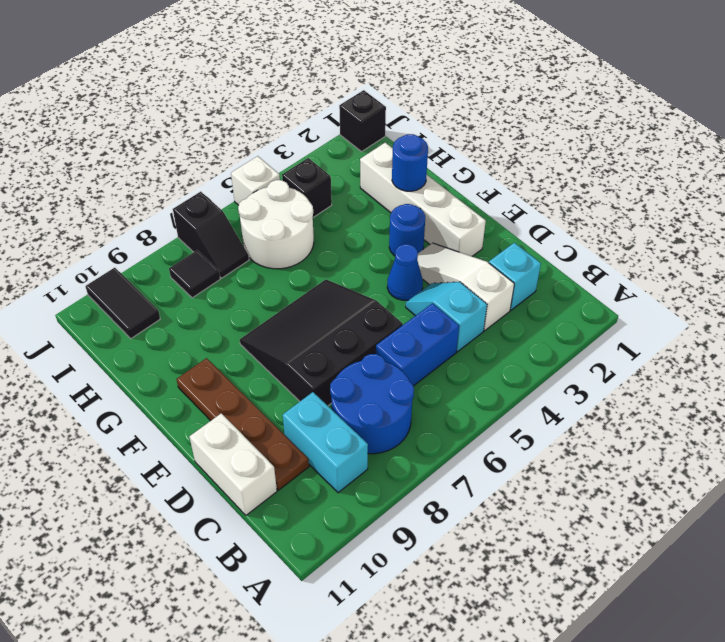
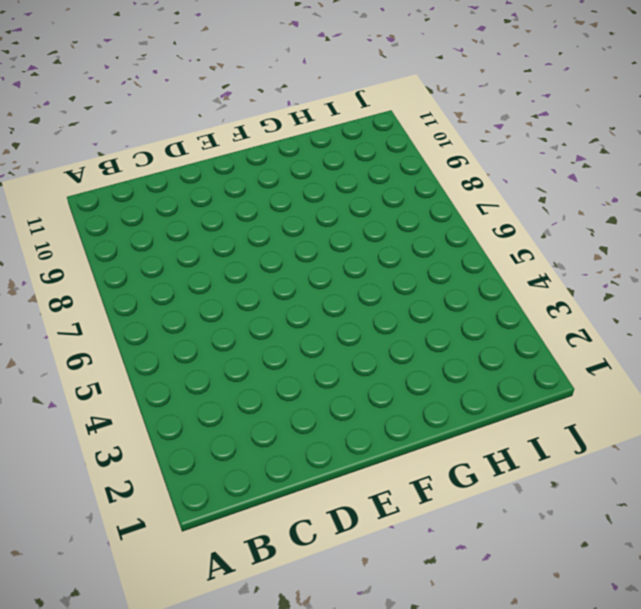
none -> blue round brick B7:C8 level 1
none -> cyan brick B9:C9 level 1
none -> cyan brick C2 level 1

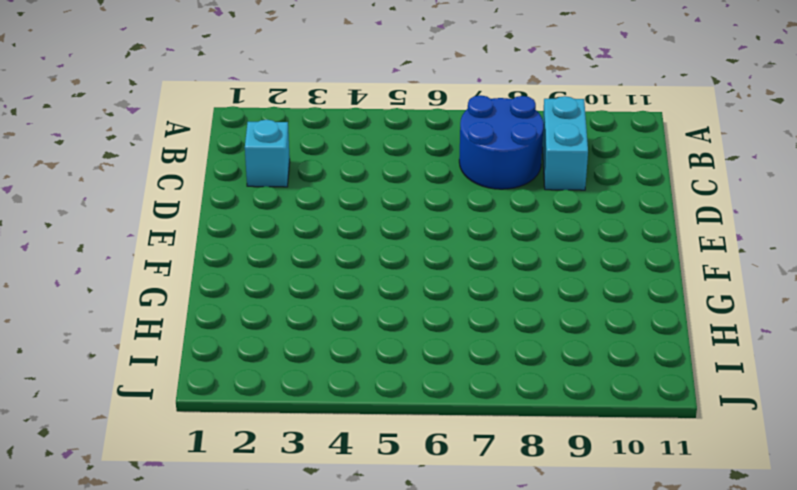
none -> white slope C3:E3 level 1 top C
none -> cyan slope C4:D4 level 1 top C
none -> blue brick C5:C6 level 1

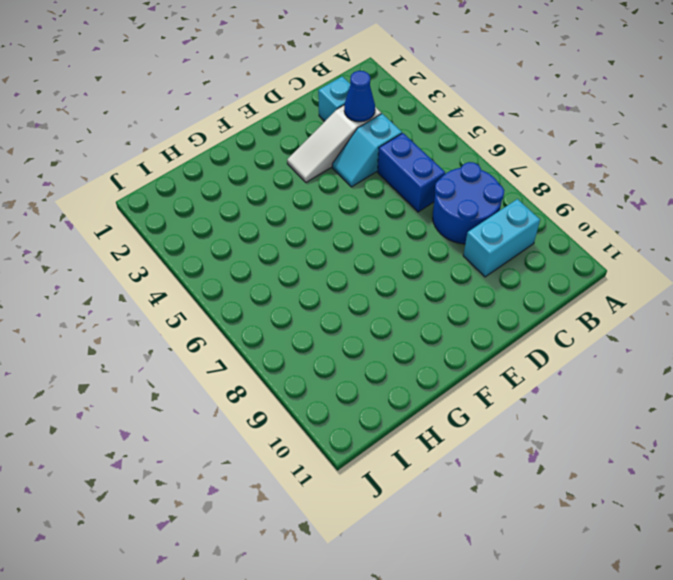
blue cone C3 level 2 -> blue cone E4 level 1
none -> brown plate C10:F10 level 1
none -> white brick C11:D11 level 1
none -> black slope D6:F8 level 1 top D

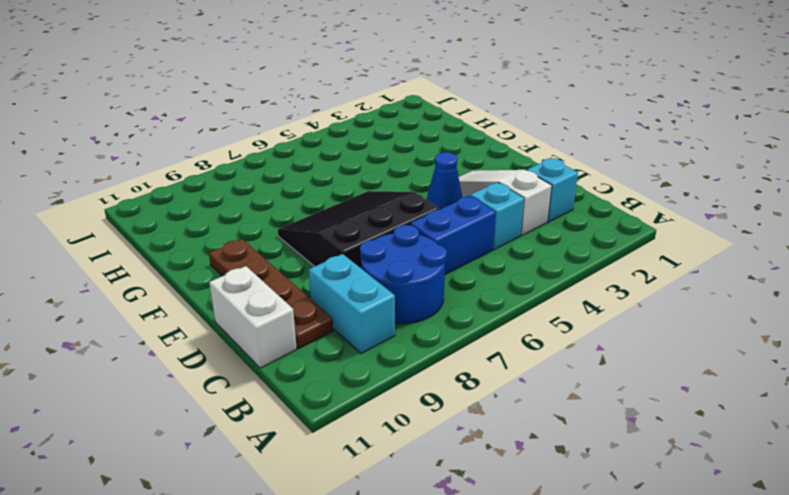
none -> white brick E2:H2 level 1
none -> blue round brick F3 level 1
none -> white round brick H5:I6 level 1

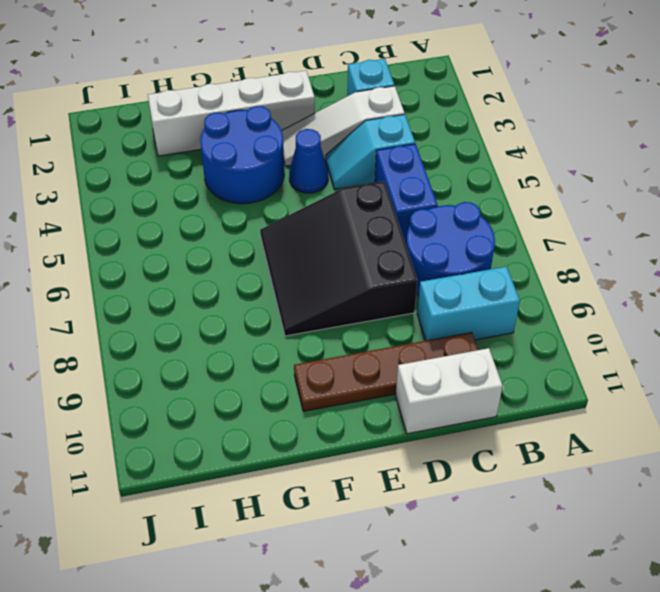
blue round brick F3:G4 level 1 -> blue round brick F3 level 1
none -> white round brick H5:I6 level 1
none -> black brick I4 level 1
none -> black slope I7:J7 level 1 top J

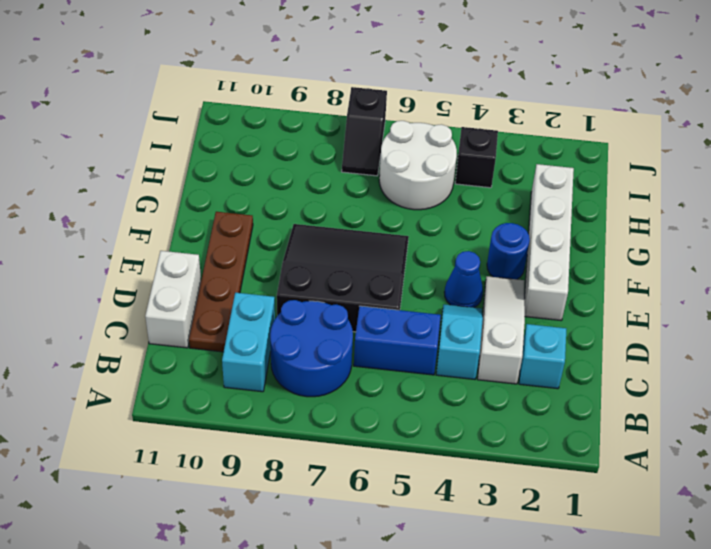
none -> black tile I8 level 1
none -> black tile I10:J10 level 1
none -> black brick J1 level 1

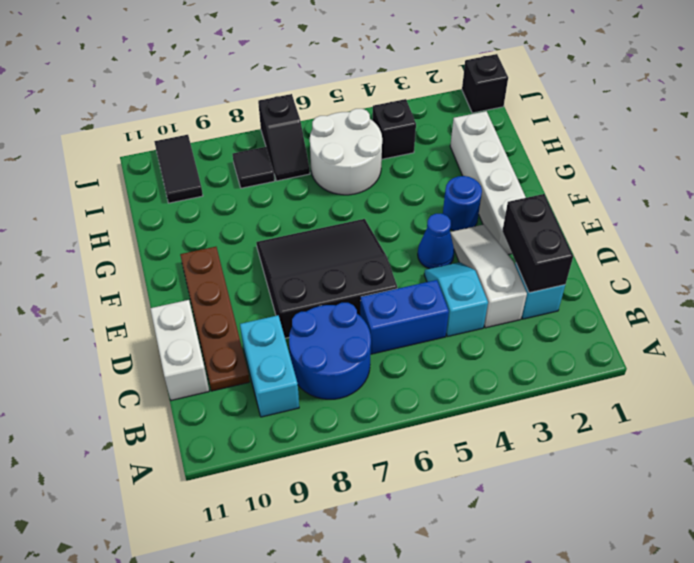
black brick C2:D2 level 2 -> none
none -> white brick J5 level 1
none -> blue round brick G2 level 2

